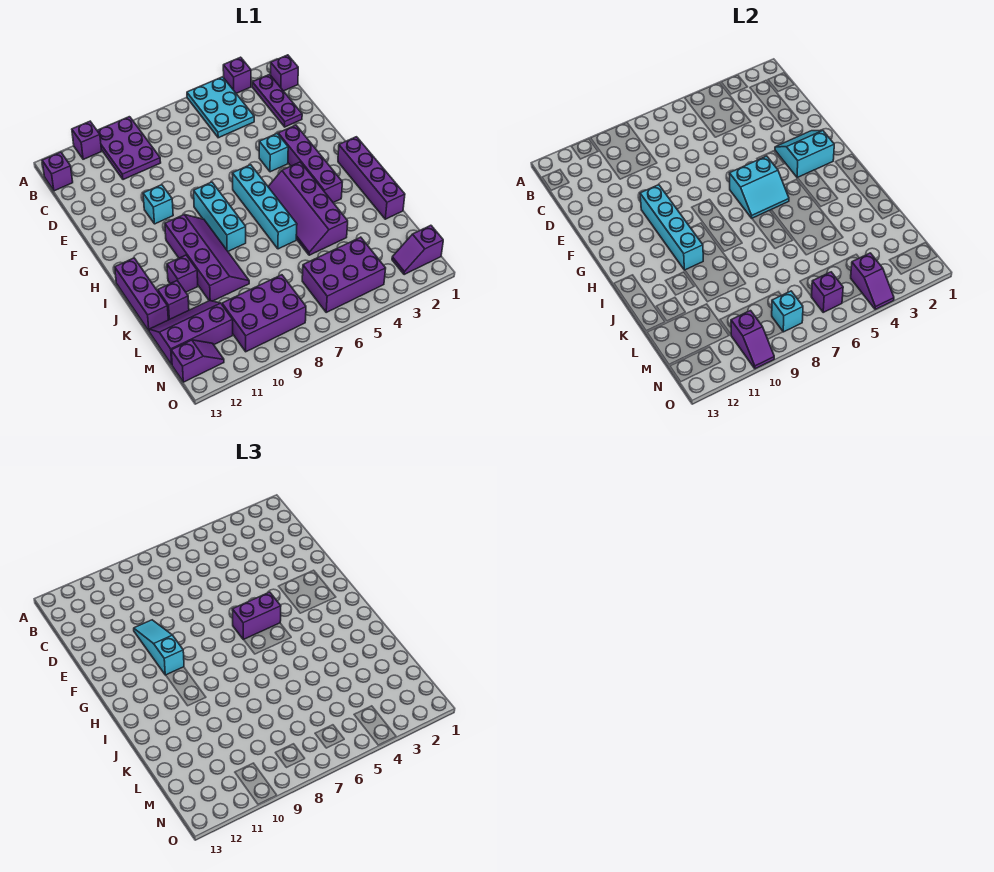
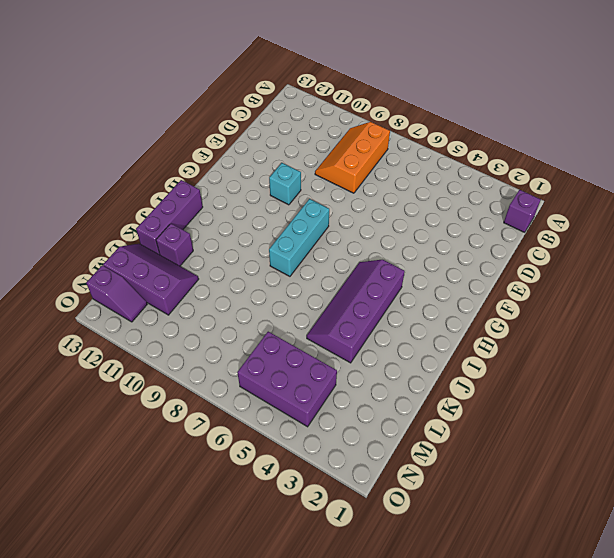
orange slope B8:D9 level 1 top 8 -> purple plate A9:C10 level 1
none -> purple brick A3 level 1
none -> cyan plate A4:C5 level 1
none -> purple brick A11 level 1
none -> purple plate B2:D2 level 1

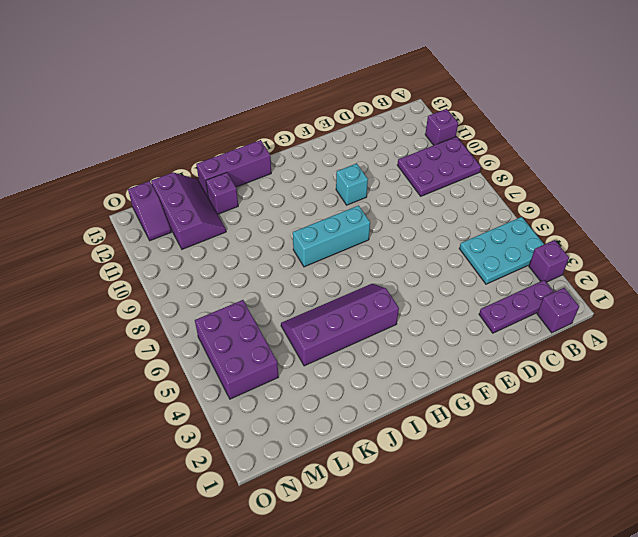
none -> purple brick B13 level 1
none -> purple brick F3:I3 level 1
none -> cyan brick F4 level 1
none -> cyan brick G6:J6 level 1

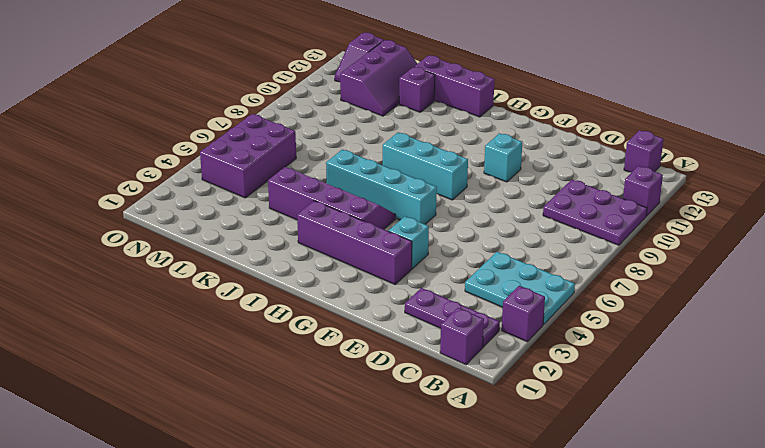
none -> purple brick H1:K1 level 1
none -> purple slope H9:K10 level 1 top 10
none -> purple brick J11 level 1
none -> purple brick M8:N10 level 1

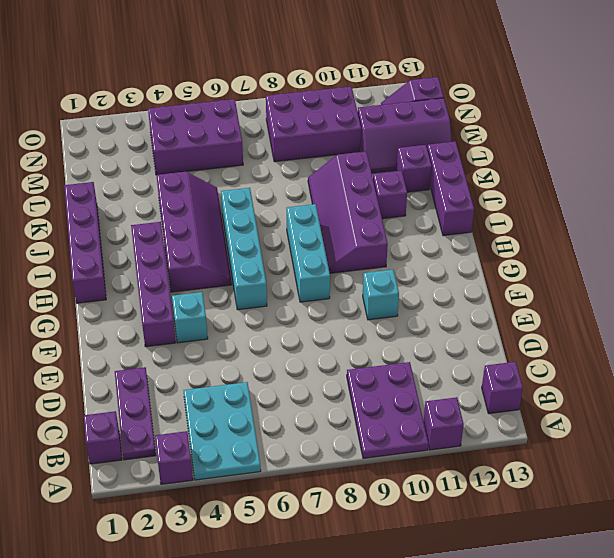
none -> purple slope N1:N2 level 1 top 1
none -> cyan slope F2:G3 level 2 top G
none -> cyan brick F10:I10 level 2
none -> cyan slope G5:H6 level 2 top G

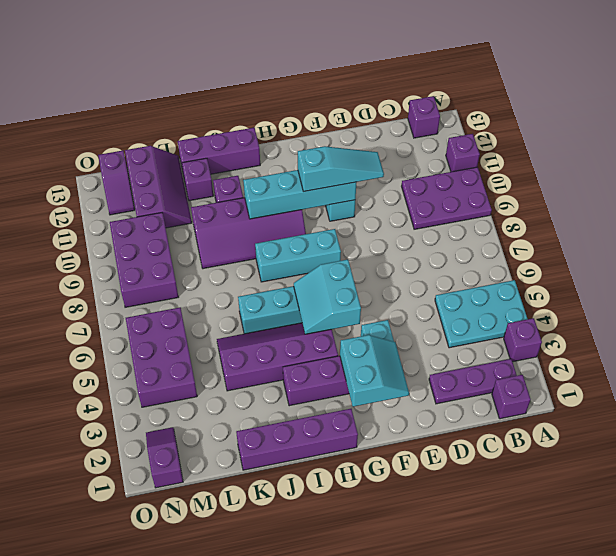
none -> purple slope N4:O4 level 2 top N
none -> purple brick N6 level 2
none -> cyan brick N8 level 2
none -> purple slope N10:O10 level 2 top N

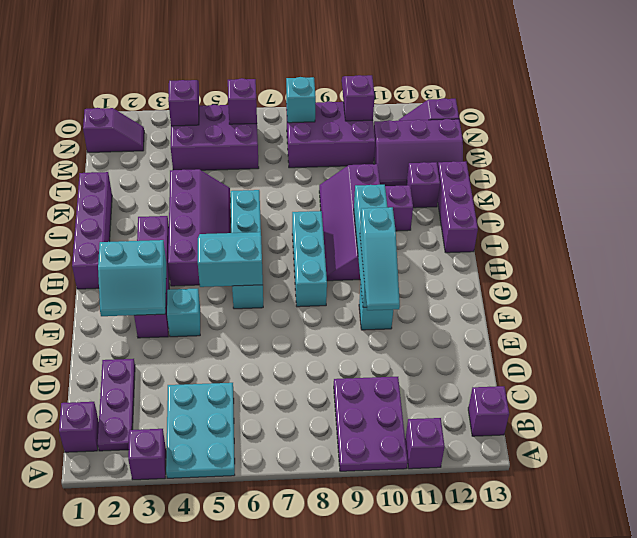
none -> purple brick G5:G6 level 3

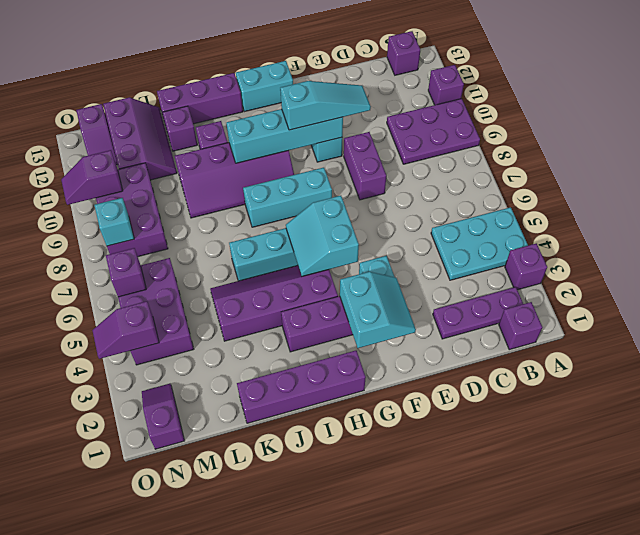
purple brick E8:E9 level 1 -> purple brick G5:G6 level 3
cyan brick G13:H13 level 1 -> none

